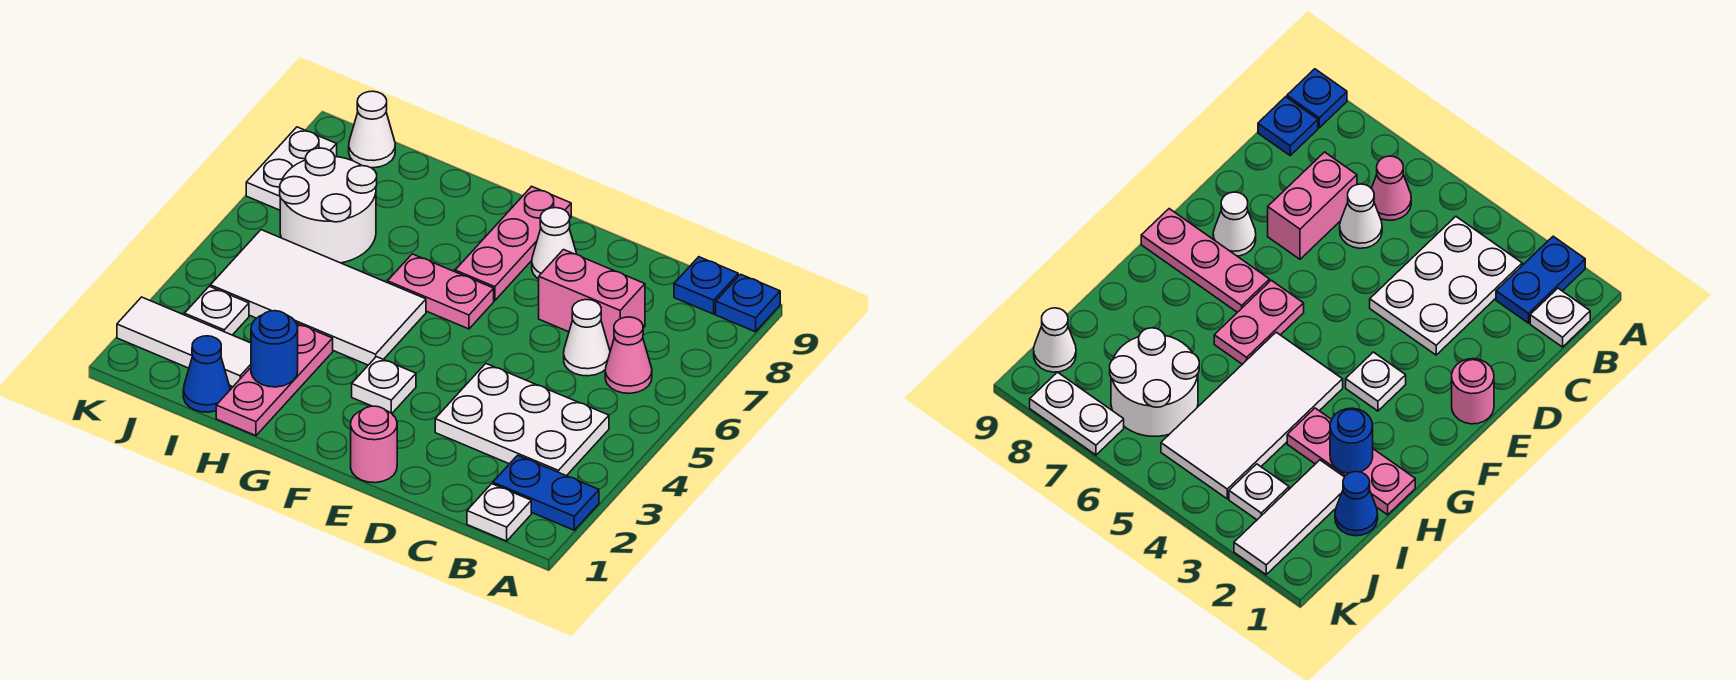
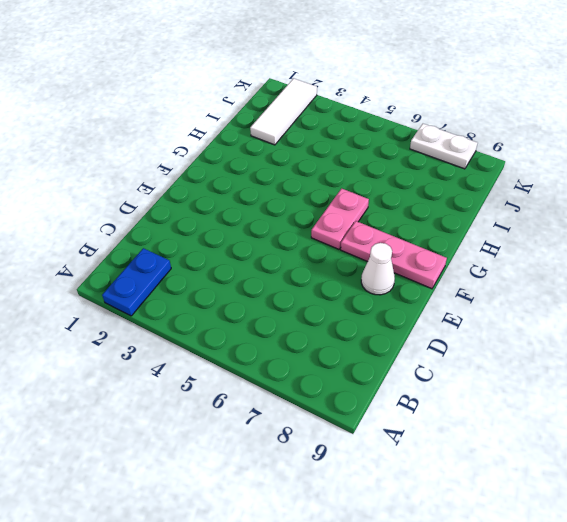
none -> blue plate A9 level 1
none -> white plate B1 level 1
none -> white plate B3:D4 level 1

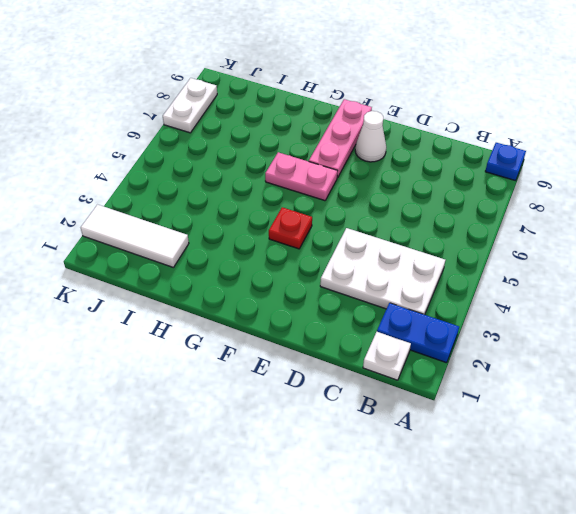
red plate F4 level 1 -> none
none -> pink cone B6 level 1
none -> blue plate B9 level 1
none -> white cone C6 level 1

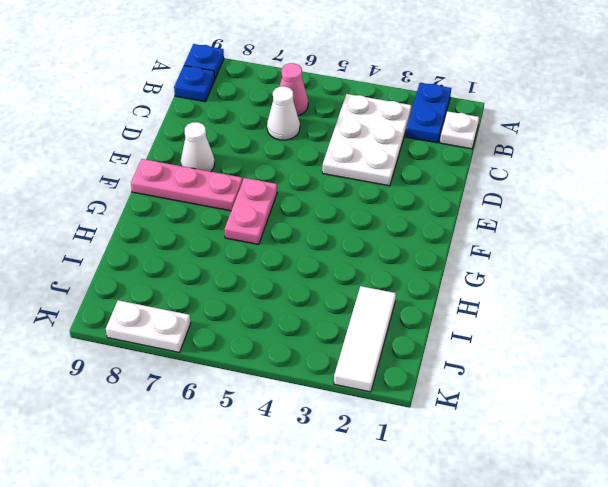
none -> pink brick C7:D7 level 1
none -> pink round brick E1 level 1
none -> white plate F3 level 1

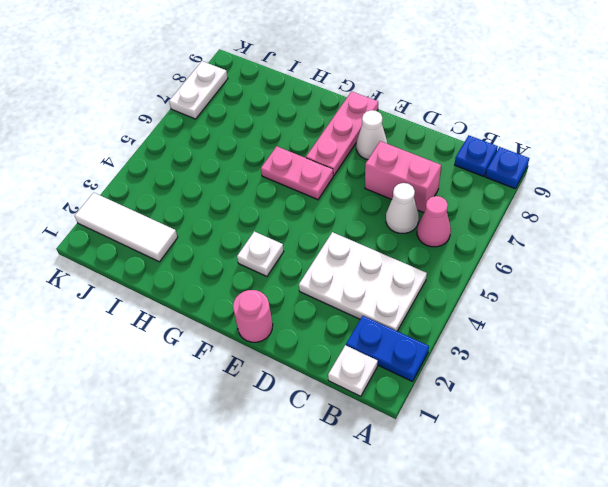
none -> white tile G4:J5 level 1
none -> pink plate H1:H3 level 1
none -> blue cone I1 level 1

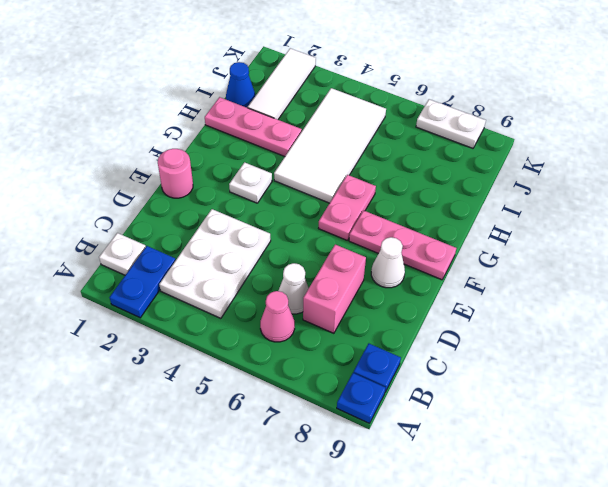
none -> white round brick I6:J7 level 1
none -> white plate J3 level 1
none -> white cone J9 level 1

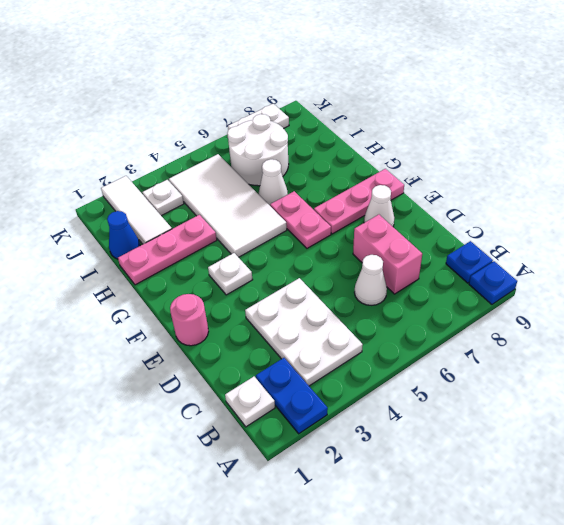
white cone H6 level 1 -> white cone J9 level 1
none -> pink cone B6 level 1
none -> blue round brick H2 level 2

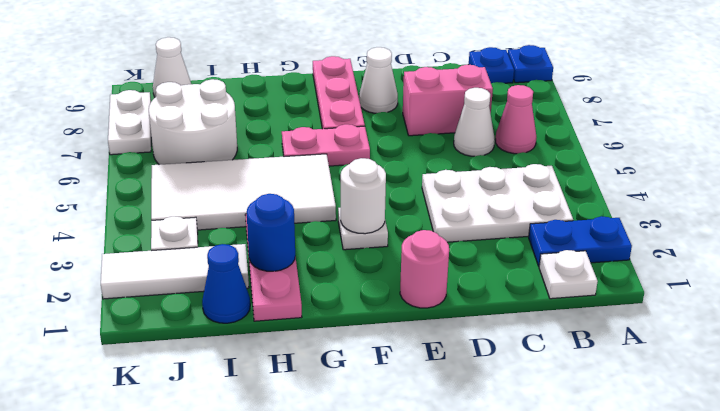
white round brick F3 level 2 -> none

